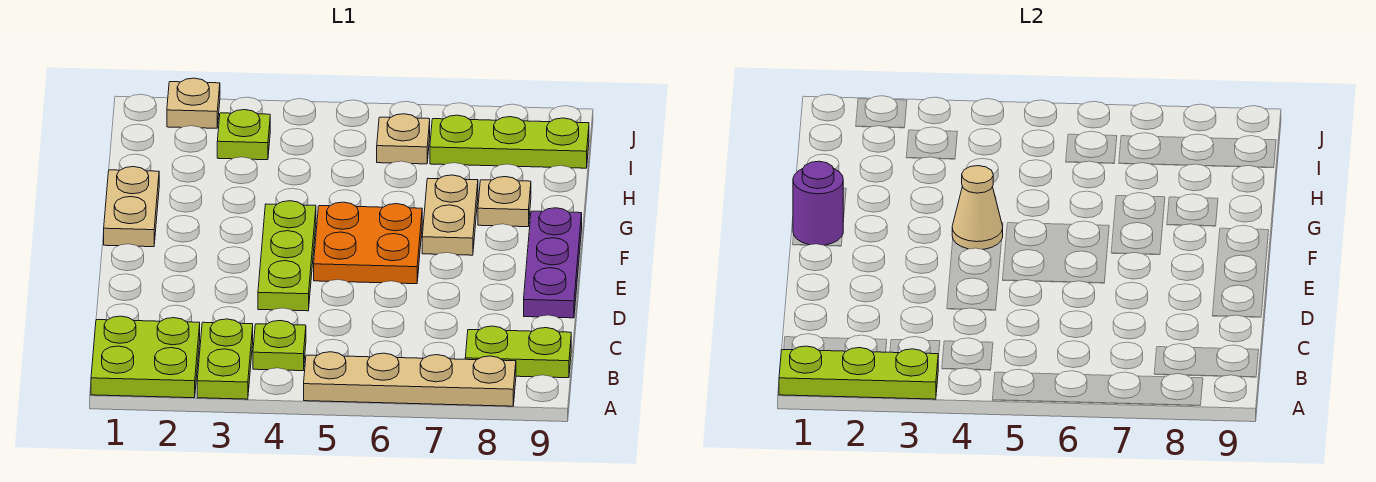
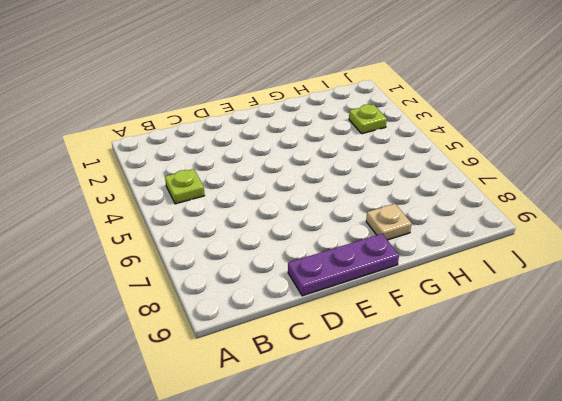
none -> lime plate A1:B2 level 1
none -> lime plate A3:B3 level 1
none -> tan plate A5:A8 level 1

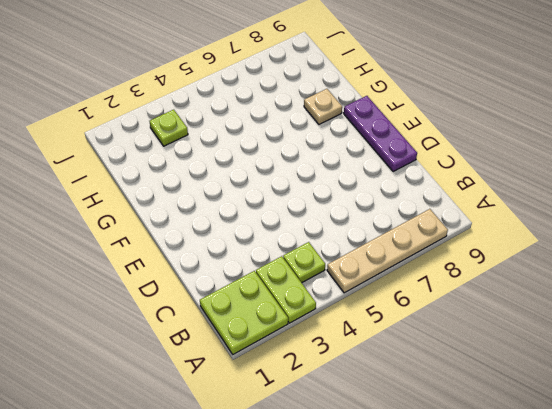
none -> lime plate B8:B9 level 1
none -> lime plate D4:F4 level 1
none -> orange plate E5:F6 level 1

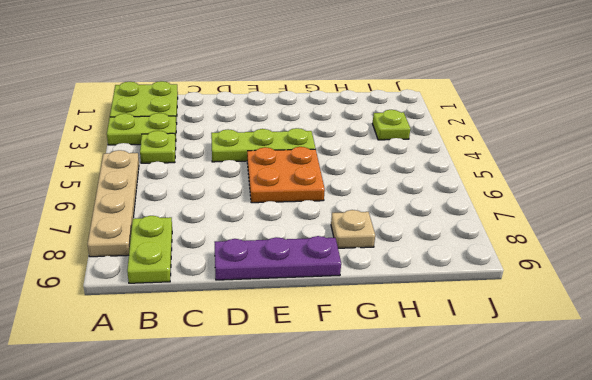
none -> tan plate F1:G1 level 1
none -> tan plate F7:G7 level 1
none -> tan plate I6 level 1

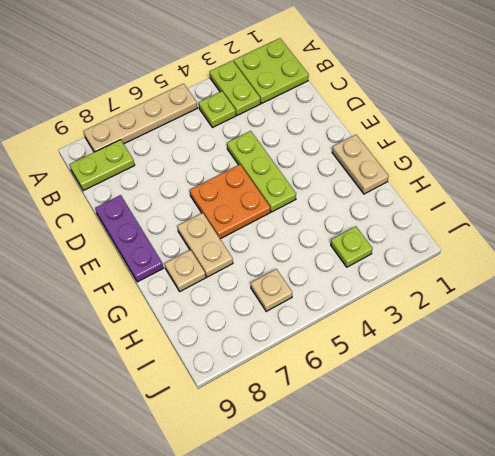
none -> lime plate I7:I9 level 1
none -> tan plate J2 level 1
none -> lime plate A1:A3 level 2

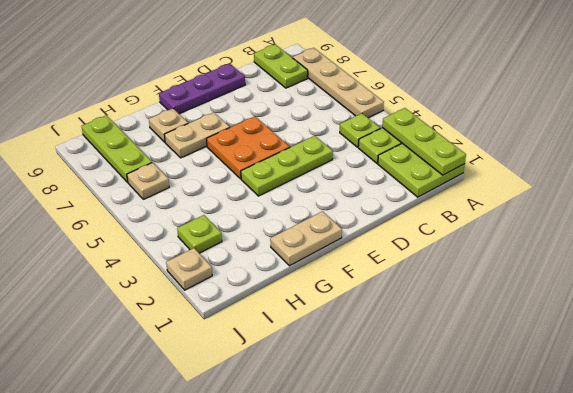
none -> purple round brick F1 level 2
none -> tan cone F4 level 2

